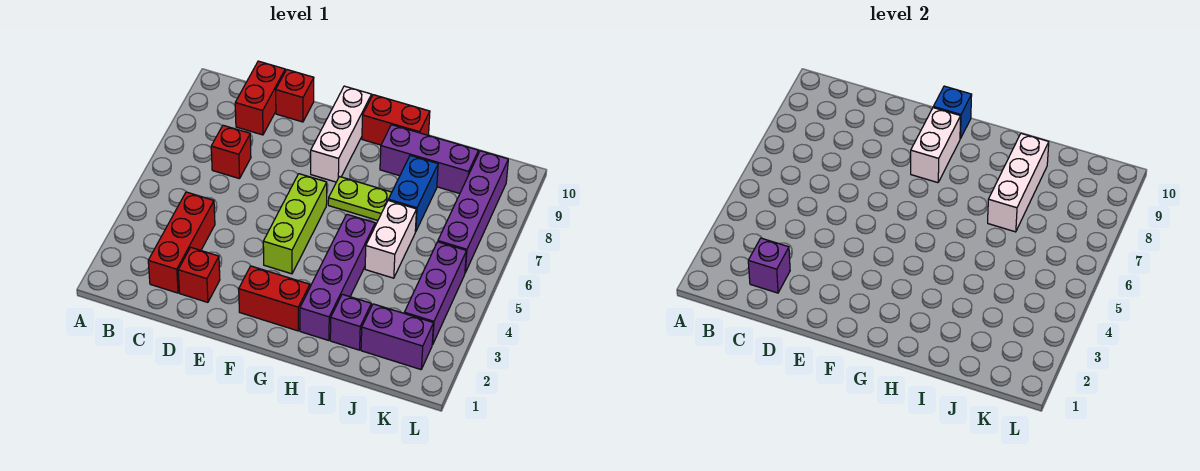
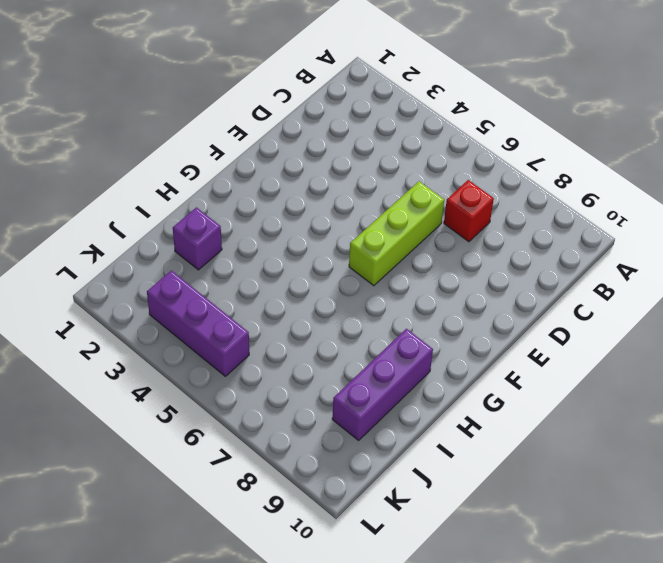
lime brick D6:F6 level 1 -> lime brick F4:F6 level 1
none -> red brick C2:C4 level 1
none -> red brick C9:C10 level 1
none -> red brick D2 level 1

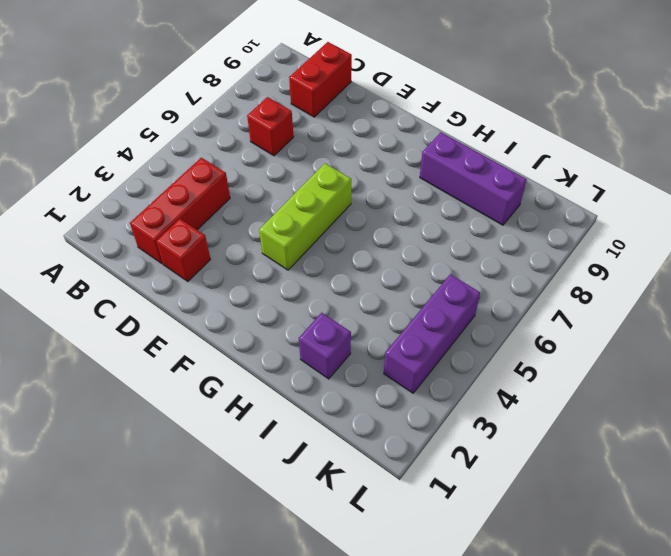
none -> red brick D10 level 1
none -> red brick F2:G2 level 1
none -> white brick F8:F10 level 1

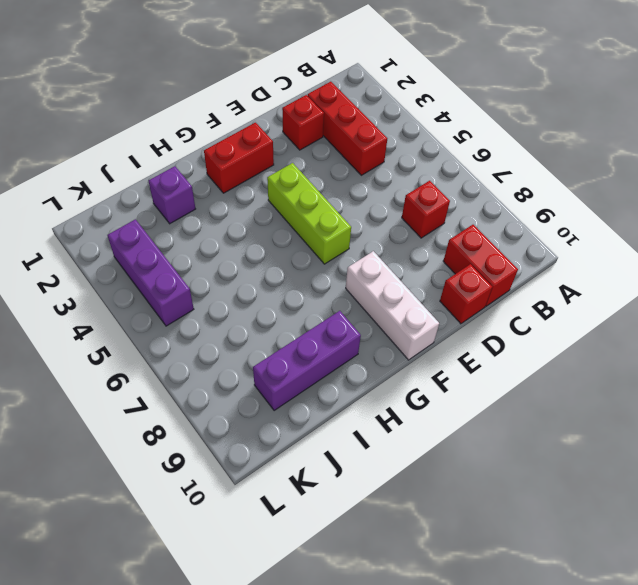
none -> lime plate G7:H7 level 1
none -> red brick G10:H10 level 1
none -> purple brick H2:H5 level 1

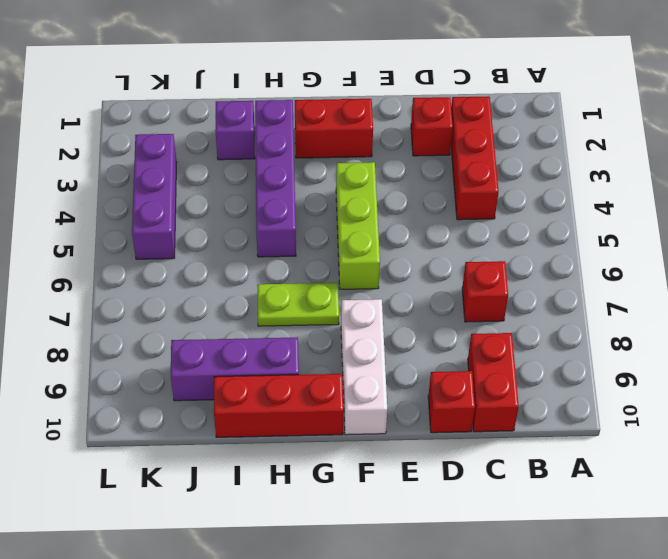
red brick G10:I10 level 1 -> red brick G10:H10 level 1
none -> white brick I5:I6 level 1
none -> blue brick I7:I8 level 1
none -> purple brick J2:K2 level 1

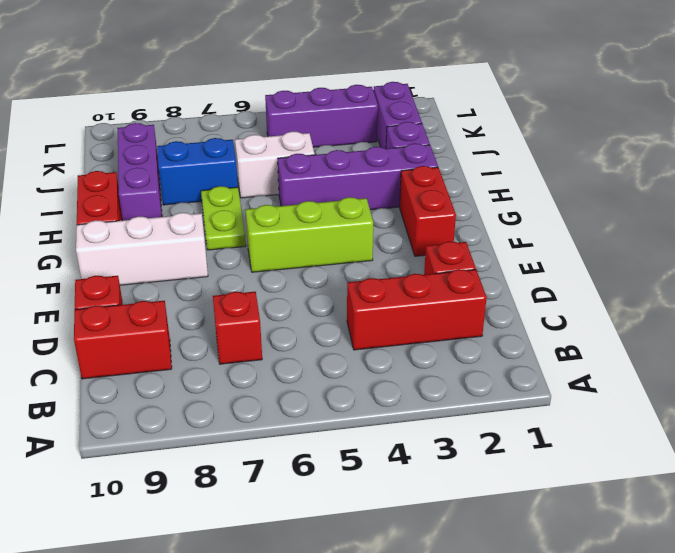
none -> purple brick K6:K9 level 1
none -> purple brick C2 level 2
none -> white brick F8:F9 level 2

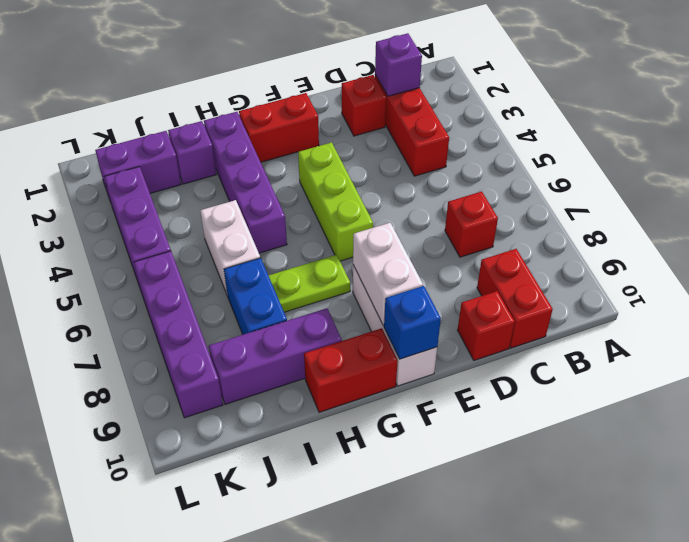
none -> white brick I7:I9 level 2

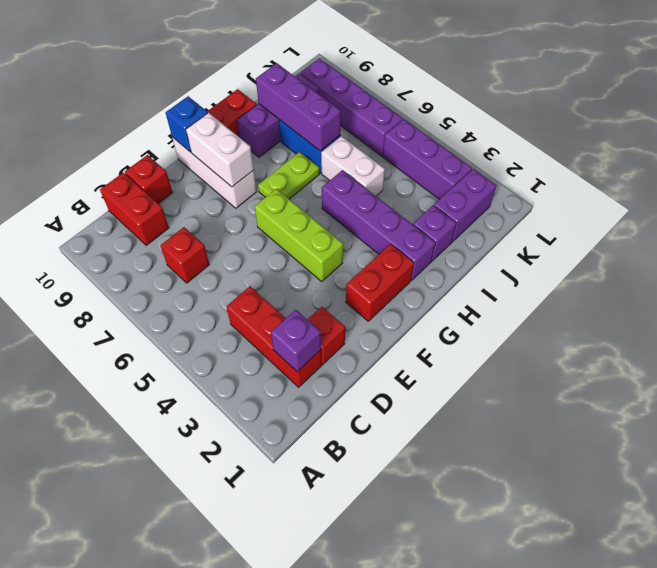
purple brick I7:I9 level 2 -> white brick I7:I9 level 2

